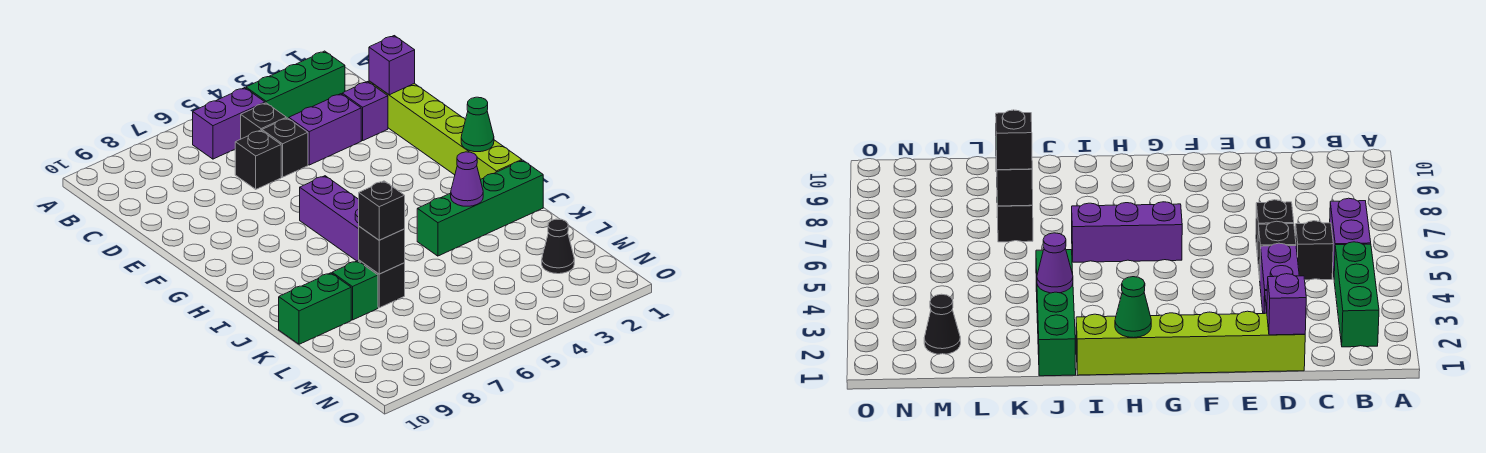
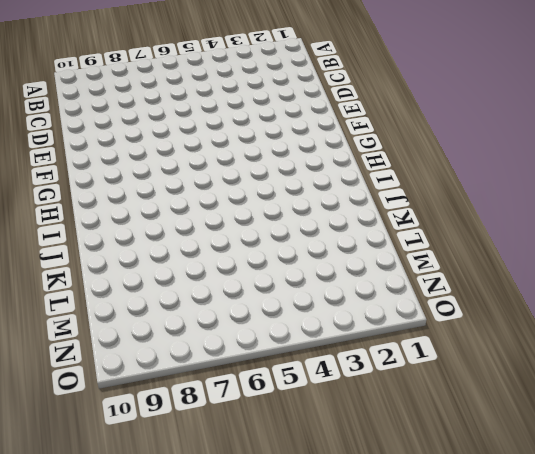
none -> green brick B2:B4 level 1
none -> purple brick B5:B6 level 1
none -> black brick C5 level 1

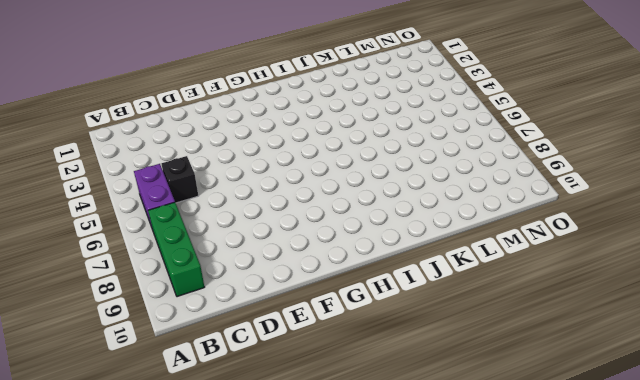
green brick B7:B9 level 1 -> green brick B2:B4 level 1
none -> lime brick D1:I1 level 1
none -> purple brick D2 level 1
none -> purple brick D3:D4 level 1

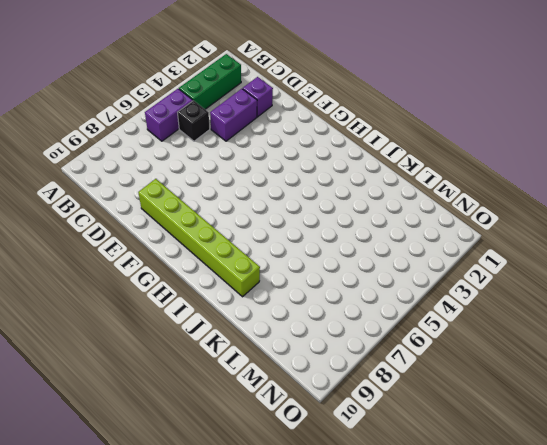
lime brick E9:J9 level 1 -> lime brick D1:I1 level 1
none -> black brick D5 level 1
none -> black brick D6 level 1
none -> purple brick G6:I6 level 1

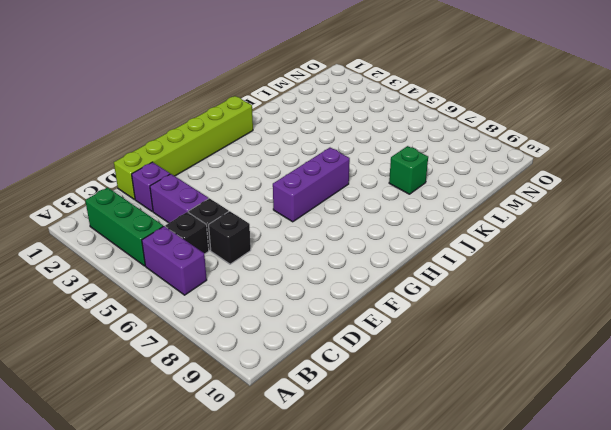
none -> green brick J1:J4 level 1
none -> black brick K7 level 1
none -> green brick K9:K10 level 1

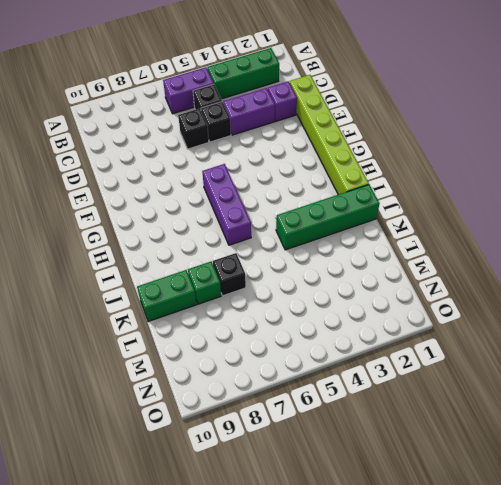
none -> black cone M2 level 1
none -> purple brick D1 level 2
none -> green cone H1 level 2

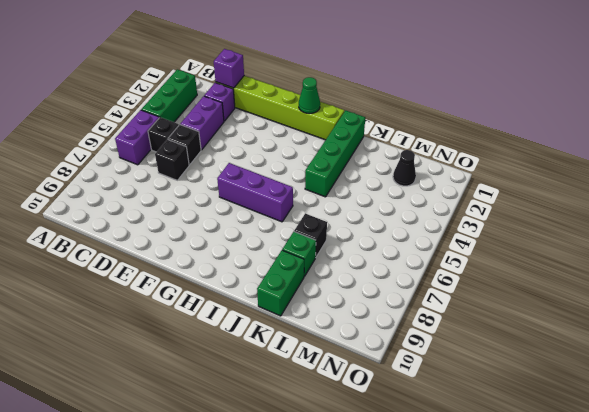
none -> purple cone J3 level 2
none -> black brick K7 level 2
none -> black brick K7 level 3

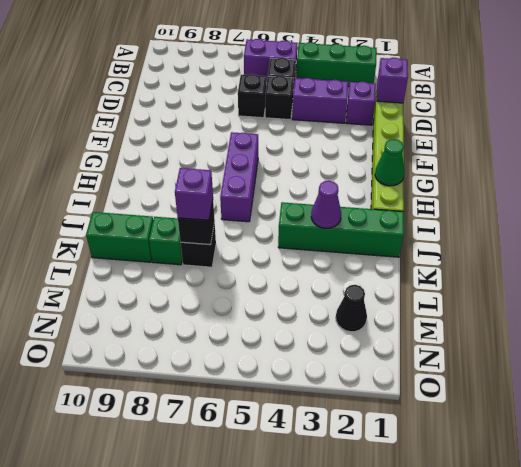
purple brick K7 level 3 -> black brick K7 level 3

